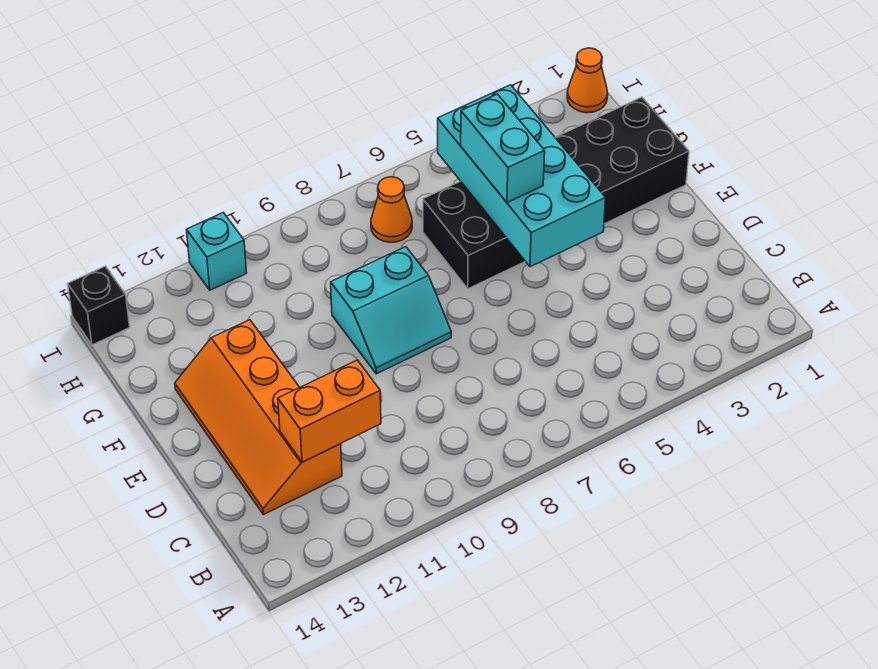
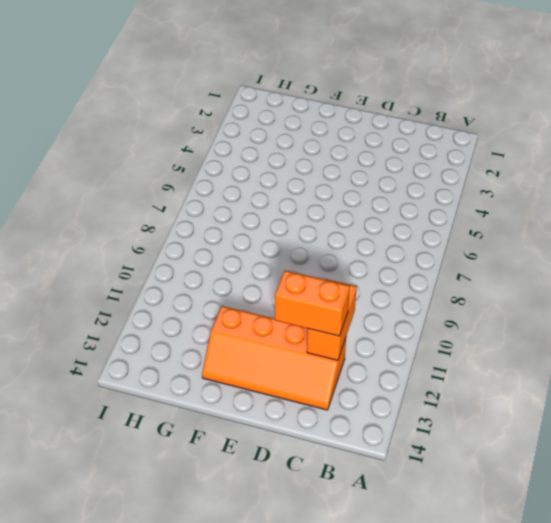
orange brick C12:D12 level 3 -> none
none -> cyan slope E8:F9 level 1 top F
none -> black brick F1:G6 level 1

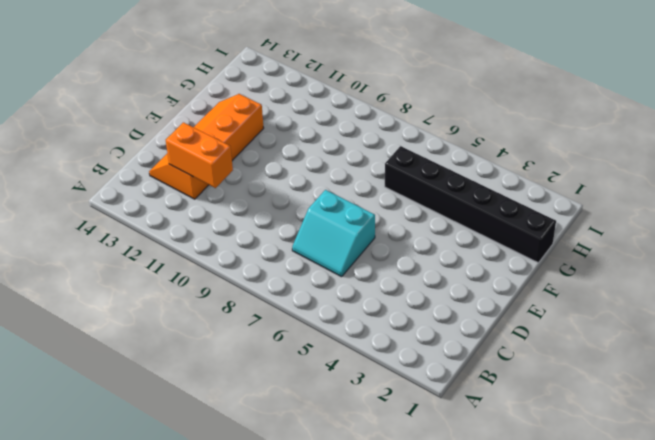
cyan slope C6:D7 level 1 top D -> cyan slope E8:F9 level 1 top F
black brick G1:G6 level 1 -> black brick F1:G6 level 1
none -> orange cone H7 level 1
none -> orange cone I1 level 1

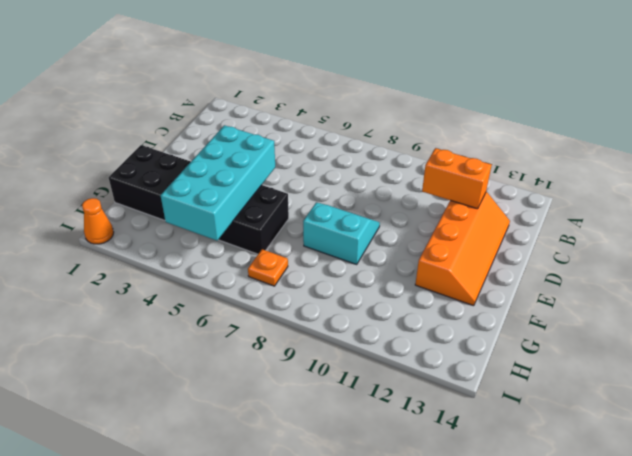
orange plate H7 level 1 -> orange cone H7 level 1
none -> cyan brick I11 level 1
none -> black brick I14 level 1

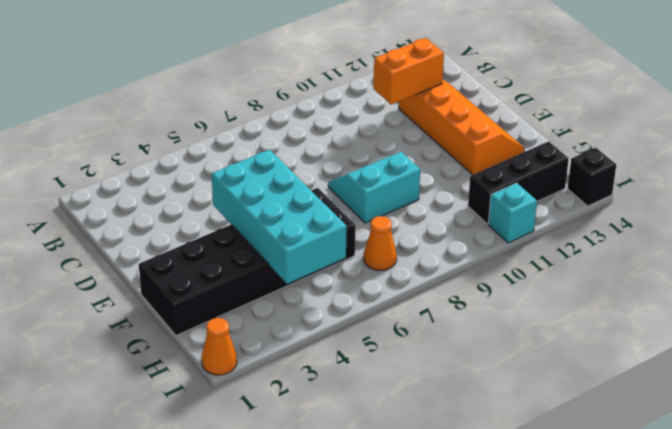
black brick H11:H13 level 1 -> none
none -> cyan brick F5:G5 level 3

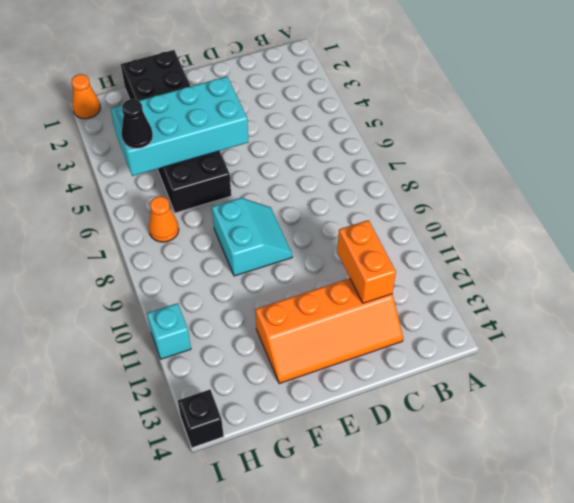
black cone H5 level 3 -> none
none -> cyan brick F5:G5 level 3

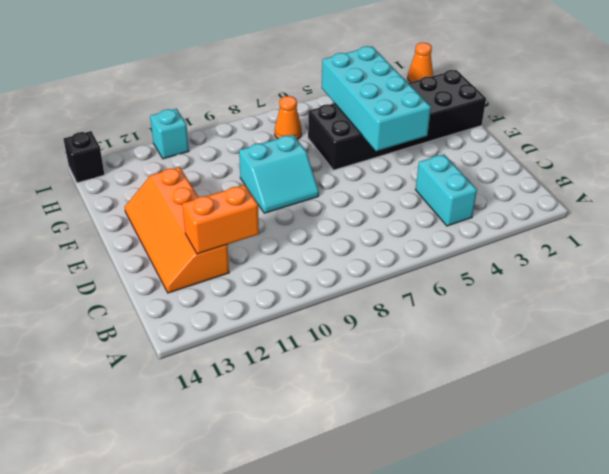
cyan brick B4:C4 level 1 -> cyan brick F5:G5 level 3

